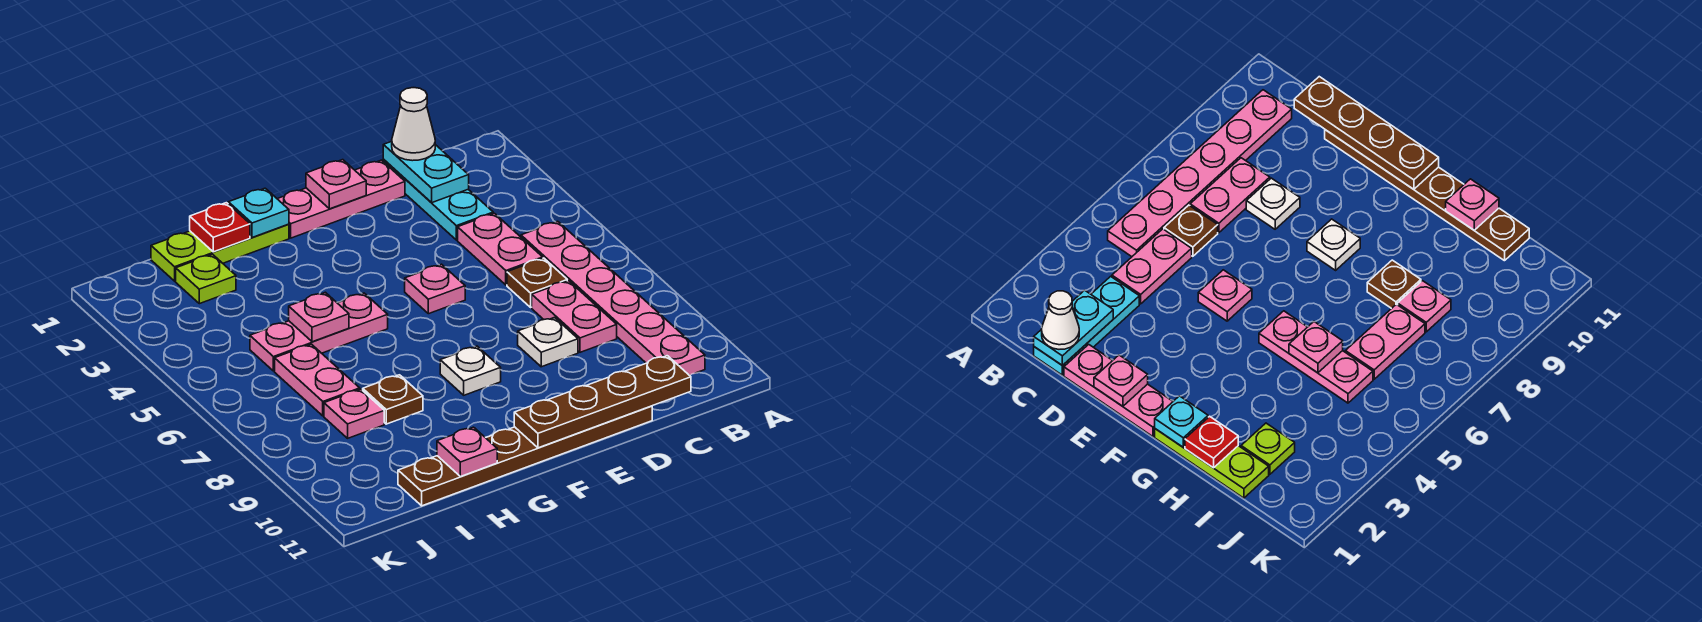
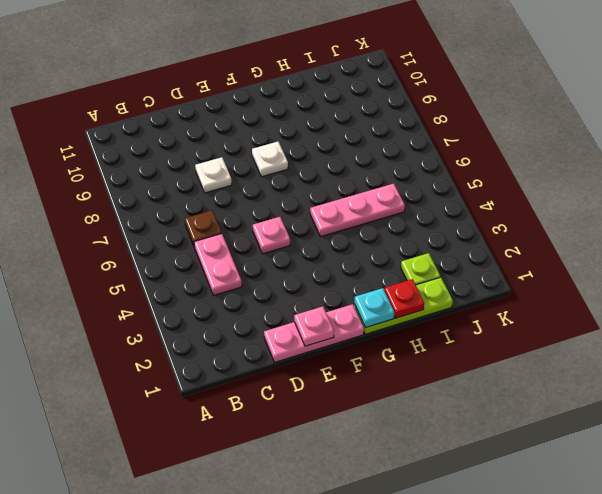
none -> pink plate B5:B10 level 1
none -> cyan plate C1:C3 level 1
none -> pink plate C7:C8 level 1

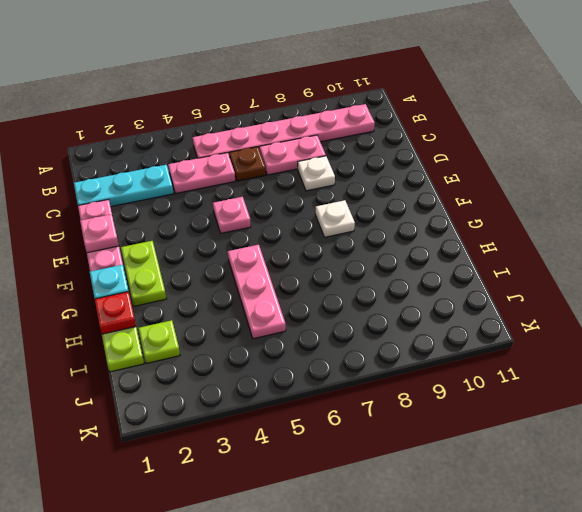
lime plate F2:G2 level 1 -> none
none -> brown plate D11:I11 level 1
none -> brown plate H8 level 1
none -> pink plate I6:I7 level 1

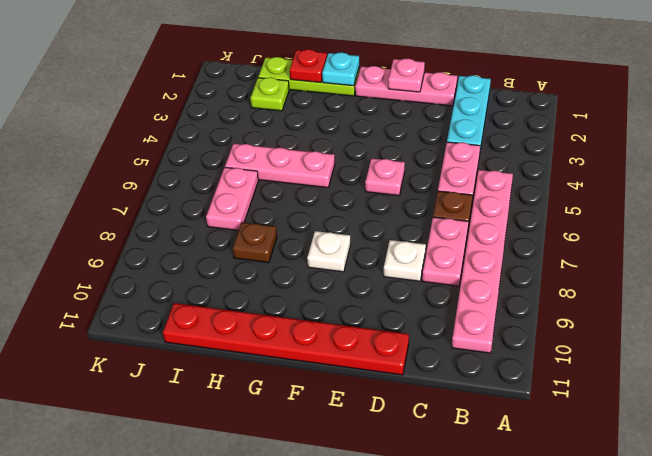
red plate D11:I11 level 1 -> brown plate D11:I11 level 1
none -> pink plate I8 level 1
none -> cyan plate C1:C2 level 2
none -> brown plate C11:F11 level 2

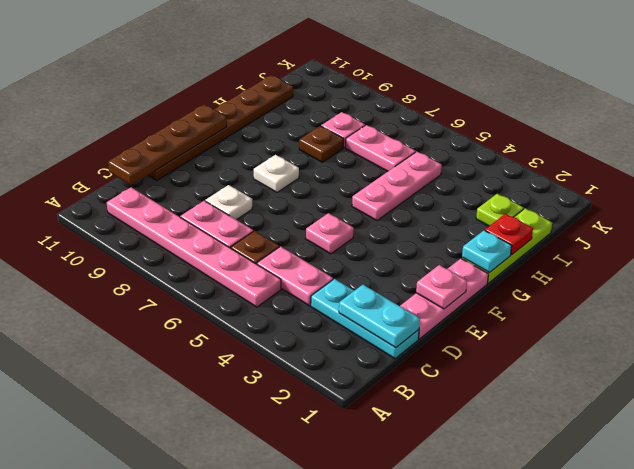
none -> pink plate H5 level 2
none -> pink plate H11 level 2
none -> white cone C1 level 3

